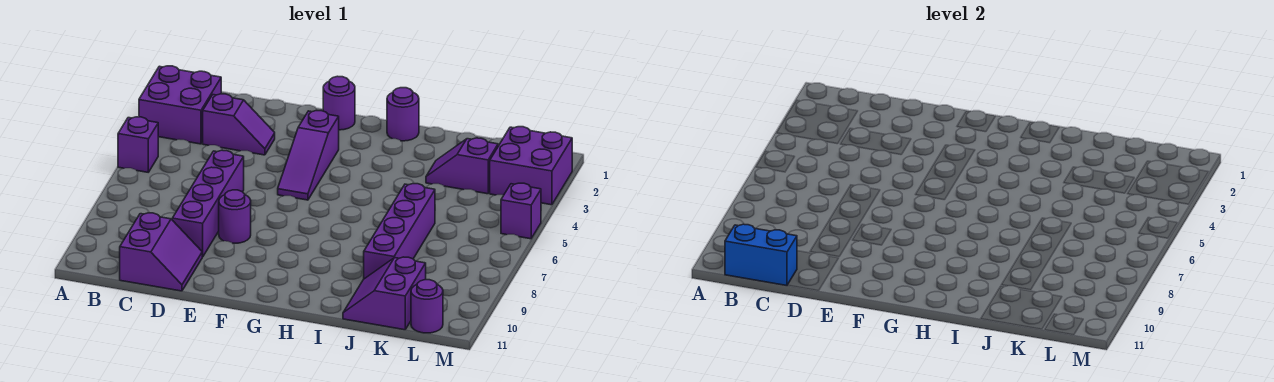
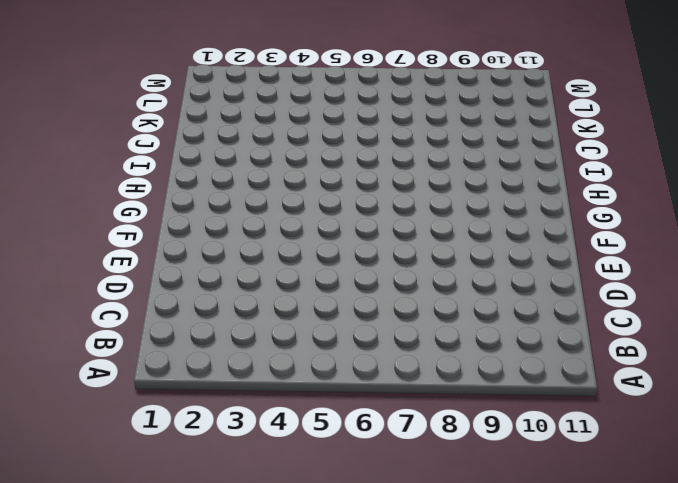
none -> purple brick A2:B3 level 1
none -> purple brick A5 level 1
none -> purple slope C3:D3 level 1 top C

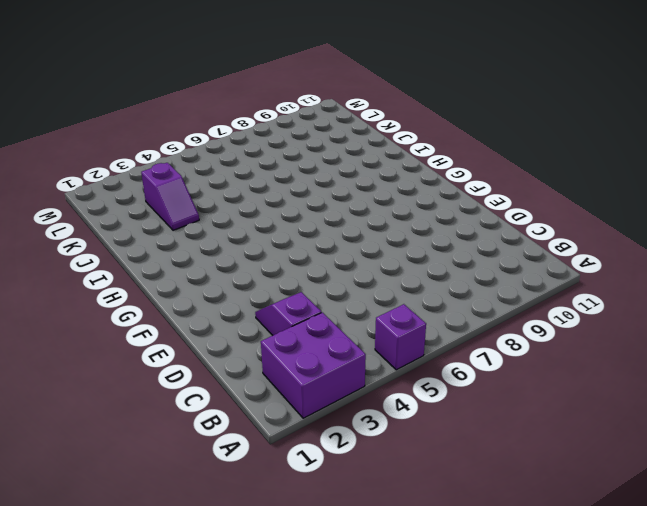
none -> purple slope C10:D11 level 1 top C
none -> purple brick D6:D9 level 1
none -> purple round brick E8 level 1

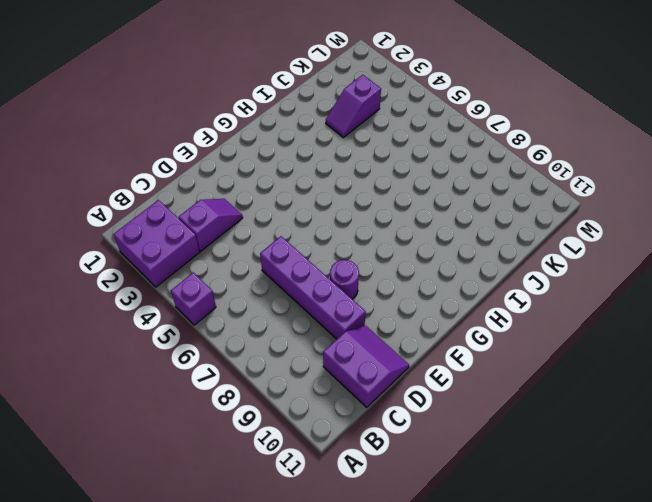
none -> purple round brick F1 level 1
none -> purple slope F3:F5 level 1 top 3
none -> purple round brick H1 level 1

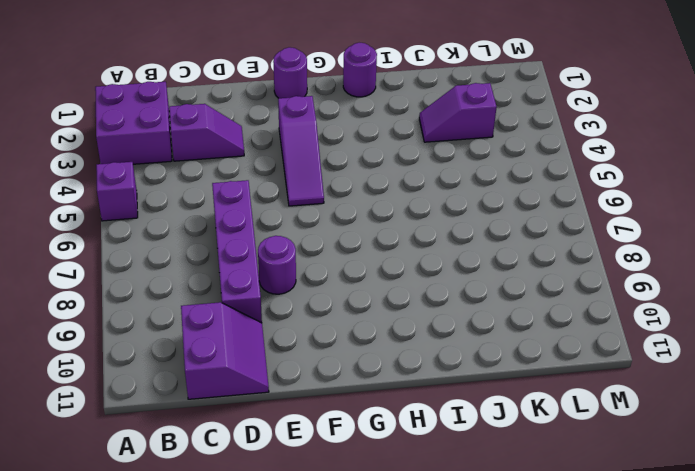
none -> purple brick J6:J9 level 1
none -> purple slope J10:K11 level 1 top K
none -> purple brick L2:M3 level 1

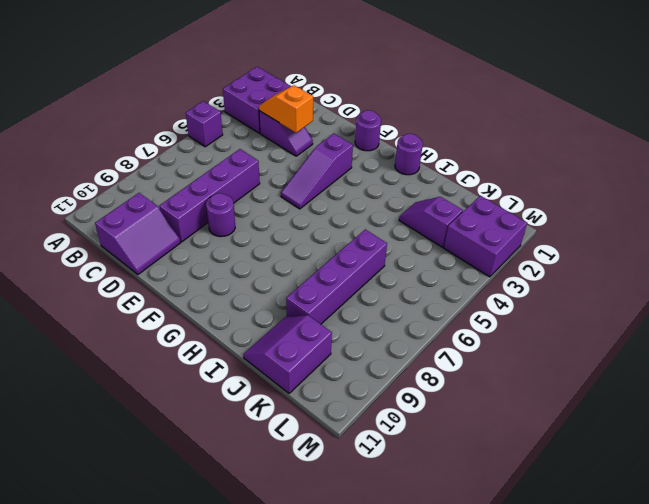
orange slope C3:D3 level 2 top D -> none
none -> purple round brick L11 level 1
none -> purple brick M5 level 1
none -> blue brick B11:C11 level 2

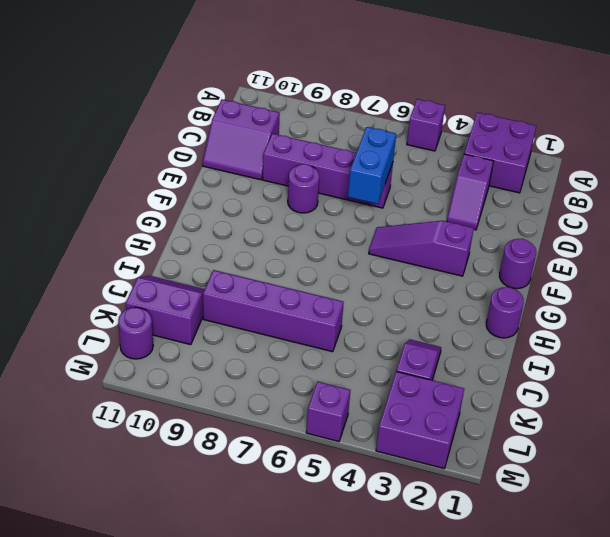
blue brick D6:E6 level 2 -> blue brick B11:C11 level 2

